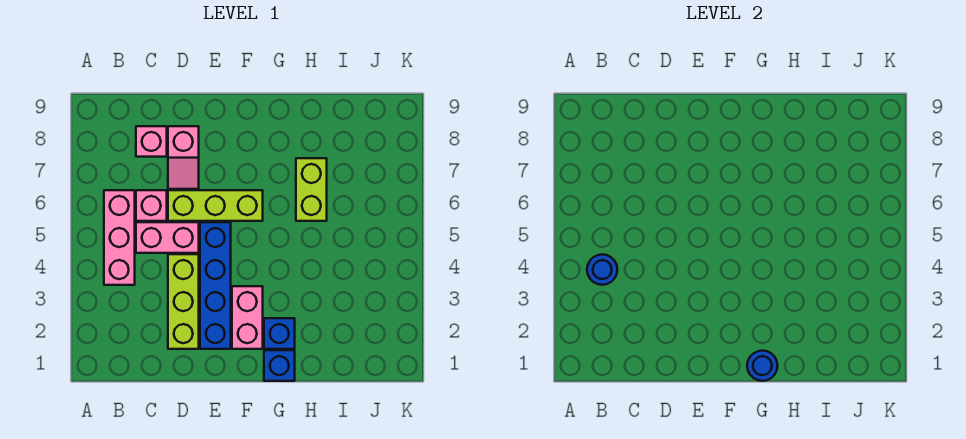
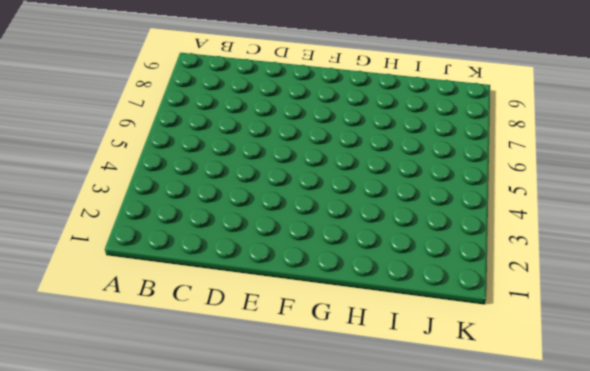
none -> pink brick B4:B6 level 1
none -> pink brick C5:D5 level 1
none -> pink brick C6 level 1

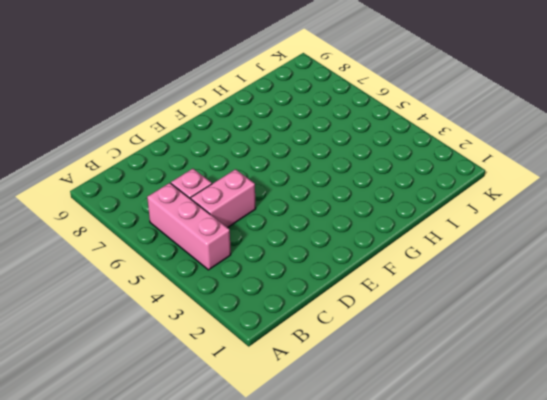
none -> pink brick C8 level 1
none -> lime brick D2:D4 level 1
none -> lime brick D6:F6 level 1

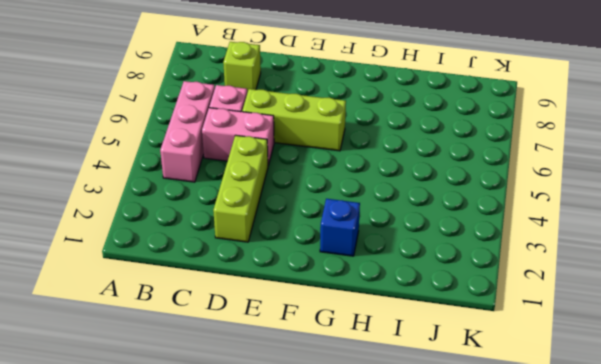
lime brick C8 level 1 -> pink brick C8 level 1
none -> pink slope D7:D8 level 1 top 8
none -> blue brick E2:E5 level 1
none -> pink brick F2:F3 level 1

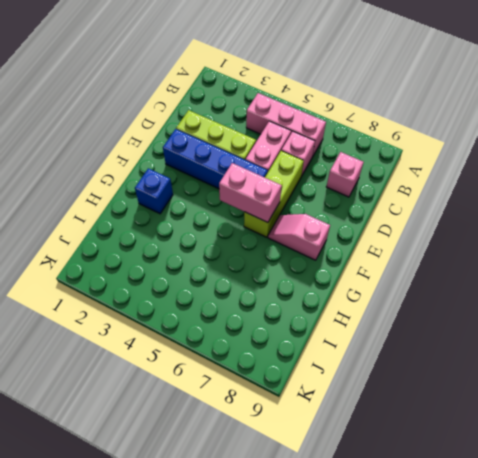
pink brick F5:F6 level 2 -> pink brick F2:F3 level 1
pink slope F7:F8 level 1 top 8 -> pink slope D7:D8 level 1 top 8
none -> blue brick G1 level 1
none -> lime brick H6:H7 level 1
none -> blue round brick B4 level 2

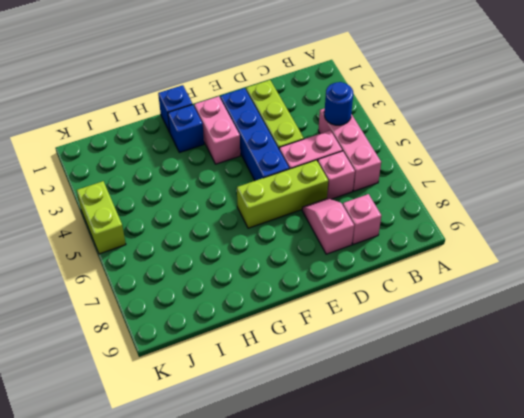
lime brick K4:K5 level 1 -> lime brick H6:H7 level 1
none -> blue round brick G1 level 2

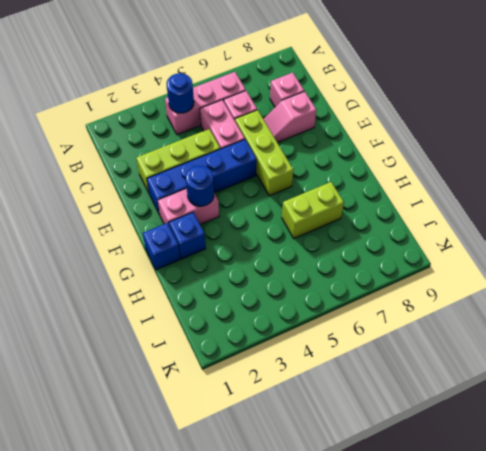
blue round brick F3 level 2 -> blue round brick G1 level 2

